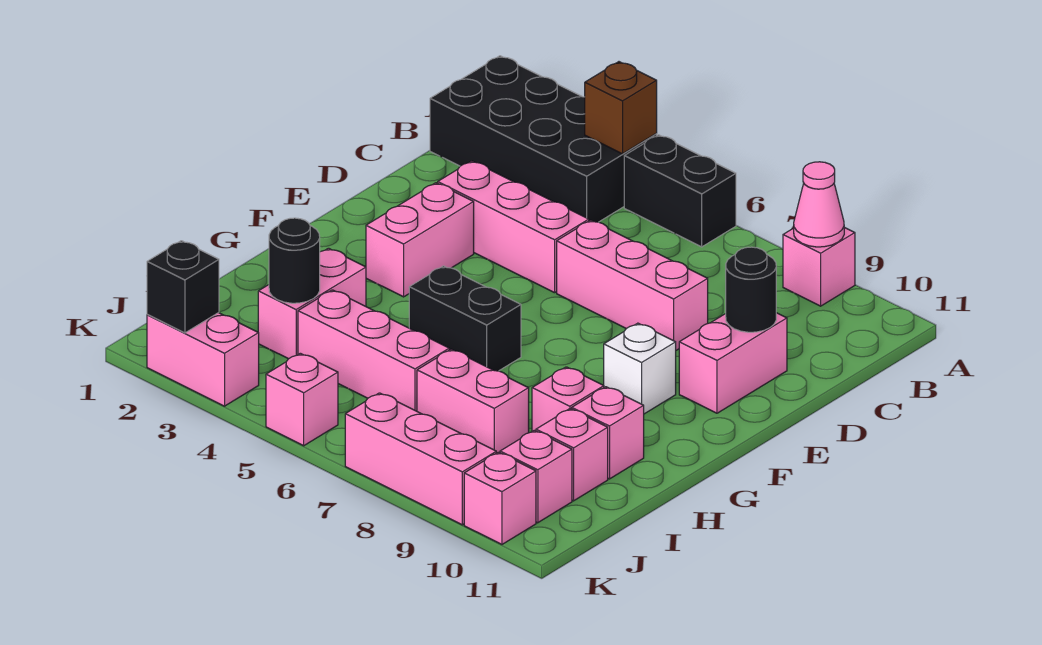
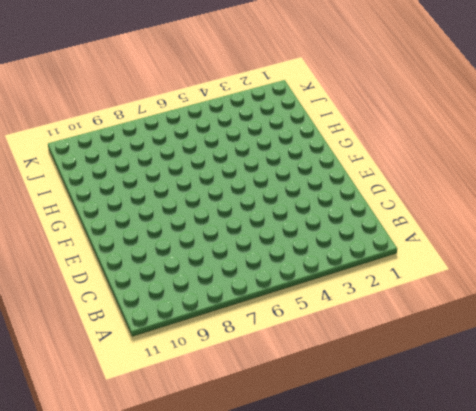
none -> black brick A1:B4 level 1
none -> black brick A5:A6 level 1
none -> pink brick A9 level 1

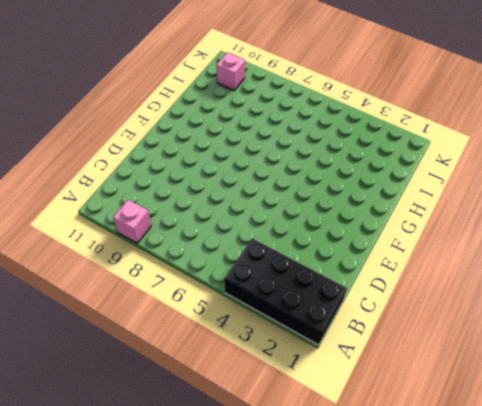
none -> black brick A5:A6 level 1
none -> pink brick D3:D5 level 1
none -> pink brick D6:D8 level 1

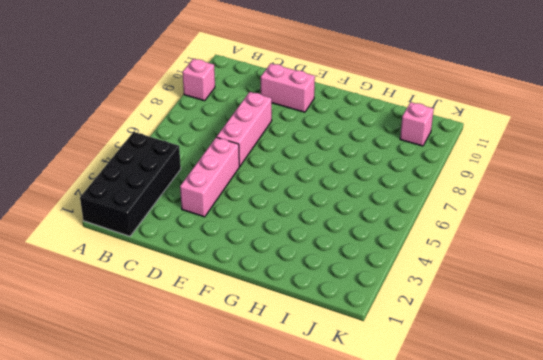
none -> black brick A5:A6 level 1
none -> pink brick E3:F3 level 1
none -> white brick F9 level 1

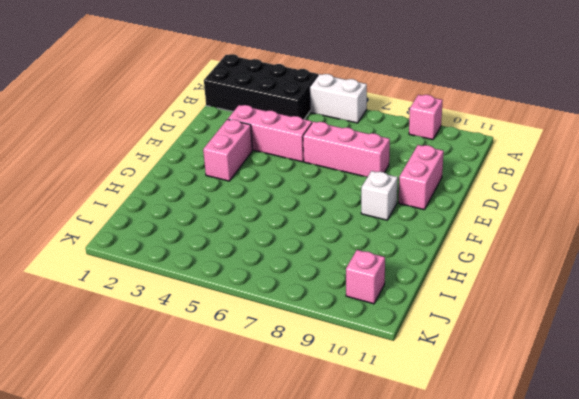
white brick A5:A6 level 1 -> black brick A5:A6 level 1
none -> black brick G5:G6 level 1
none -> pink brick H3:I3 level 1
none -> pink brick H9 level 1

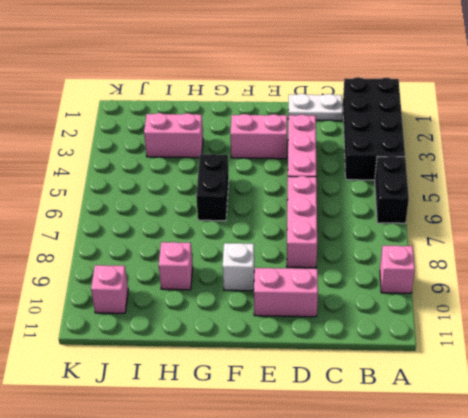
white plate C1:D1 level 1 -> none
none -> pink brick H10 level 1
none -> pink brick I4:I6 level 1
none -> pink brick I7:I8 level 1

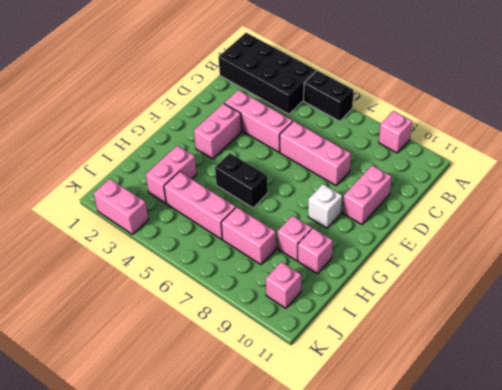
none -> pink brick I10 level 1
none -> pink brick K5 level 1
none -> pink brick K7:K9 level 1

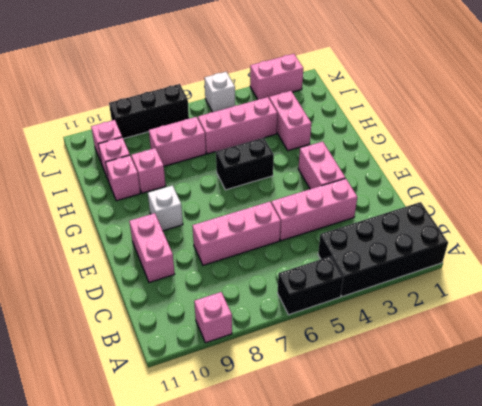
white brick K5 level 1 -> pink brick K5 level 1
black brick K7:K9 level 1 -> pink brick K7:K9 level 1
none -> pink brick K10 level 1
none -> brown brick A4 level 2
none -> pink cone A9 level 2

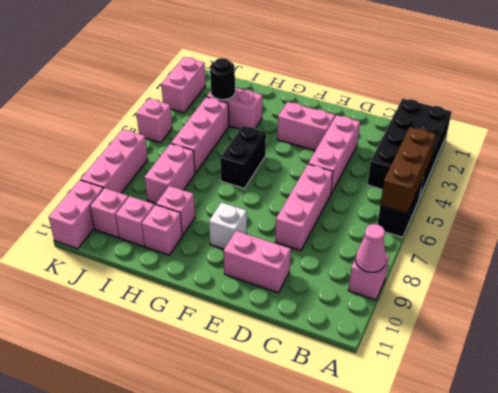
brown brick A4:A6 level 2 -> brown brick A4 level 2
pink brick K10:K11 level 1 -> pink brick K10 level 1
none -> black round brick D10 level 2
none -> black brick K2 level 2

